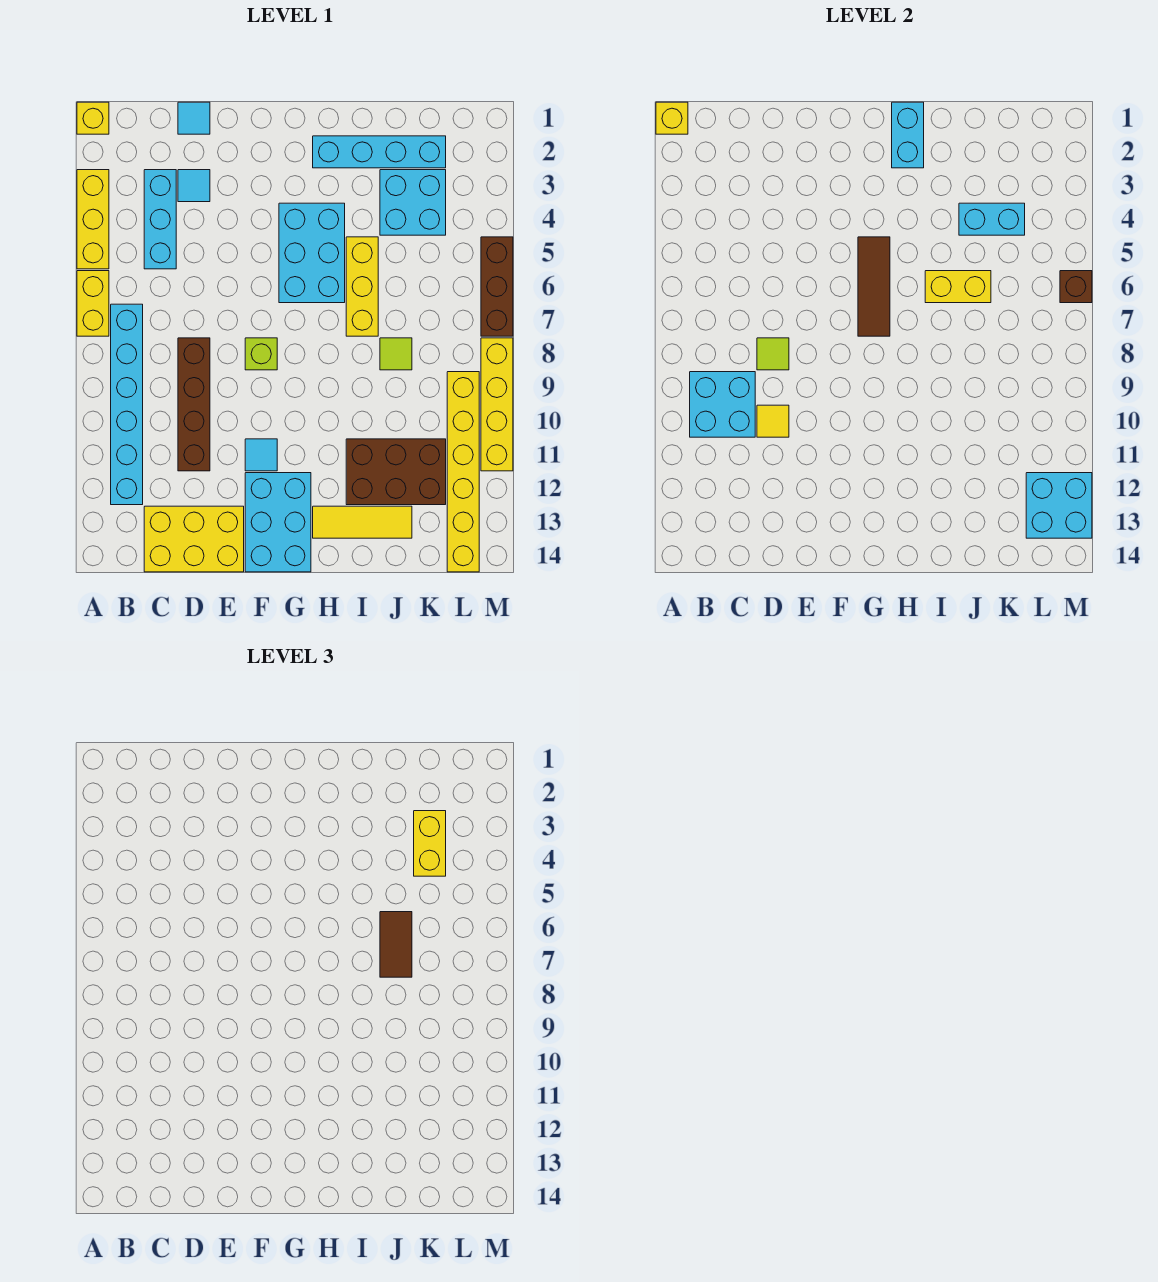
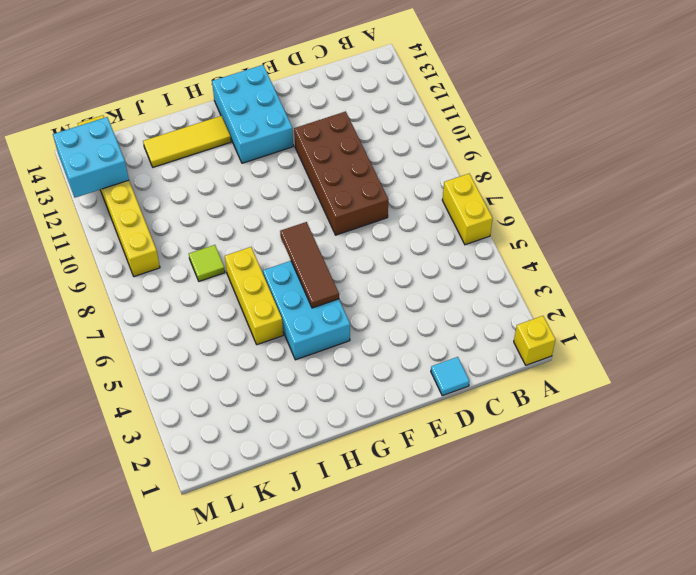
brown brick D8:E11 level 1 -> brown brick D8:D11 level 1
none -> yellow brick A3:A5 level 1
none -> cyan brick B7:B12 level 1
none -> cyan brick C3:C5 level 1
none -> yellow brick C13:E14 level 1

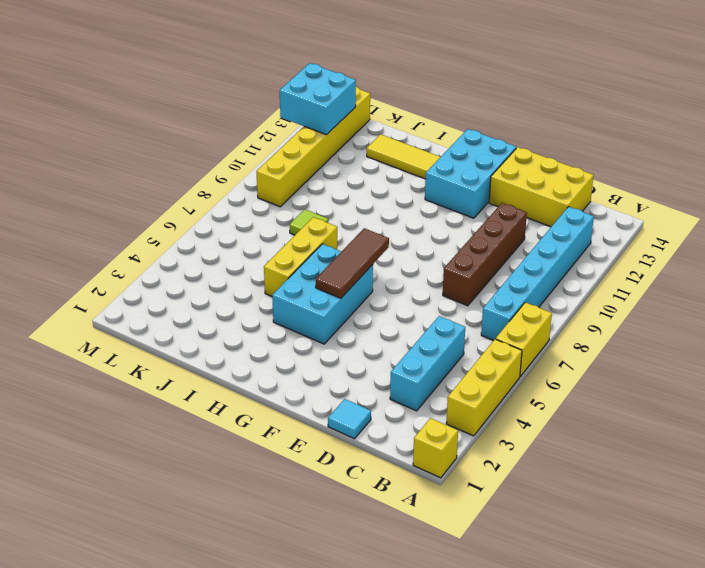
none -> cyan tile D3 level 1
none -> lime brick F8 level 1
none -> cyan tile F11 level 1
none -> cyan brick H2:K2 level 1

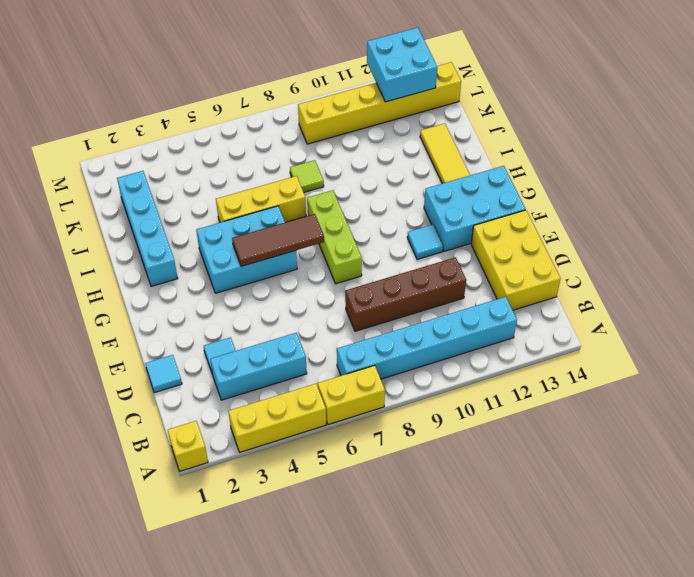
lime brick F8:H8 level 1 -> lime brick F8 level 1
none -> brown brick I11:K12 level 1
none -> cyan brick J3:K4 level 1
none -> brown brick M5:M7 level 1
none -> yellow brick M8:M11 level 1

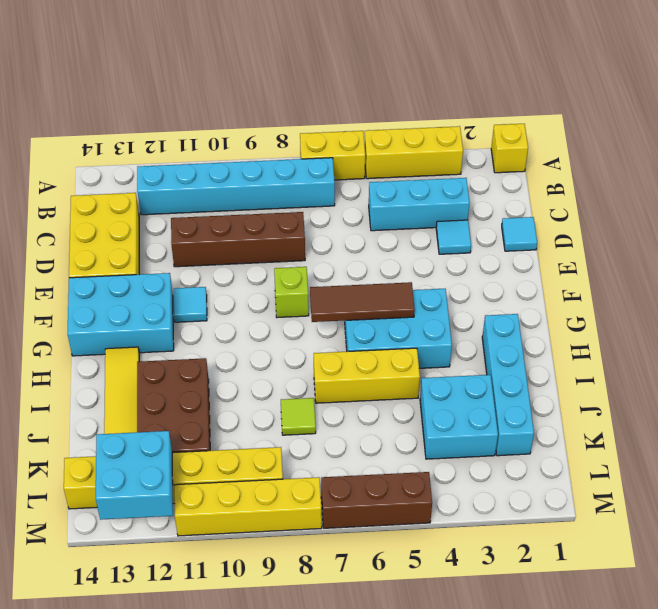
none -> yellow brick A1 level 2
none -> cyan brick B9:C10 level 2
none -> lime tile D8 level 2
none -> yellow tile D10 level 2

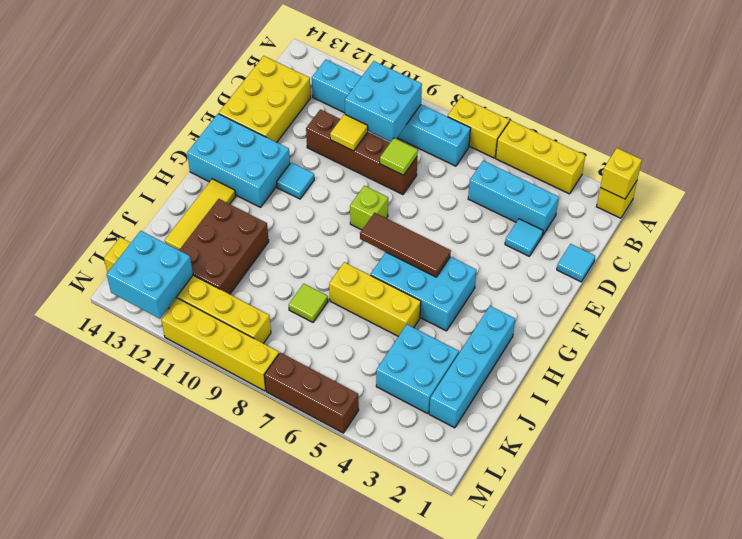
none -> cyan brick H1:H2 level 2
none -> yellow brick I6:J6 level 2
none -> cyan brick J4:K4 level 2
none -> brown brick M6 level 2

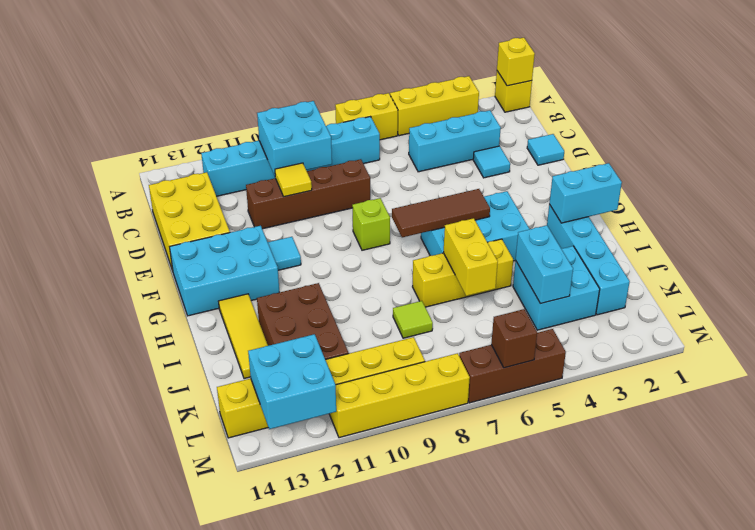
none -> lime tile D8 level 2
none -> brown tile J6:J7 level 3
none -> yellow brick K3:K4 level 3

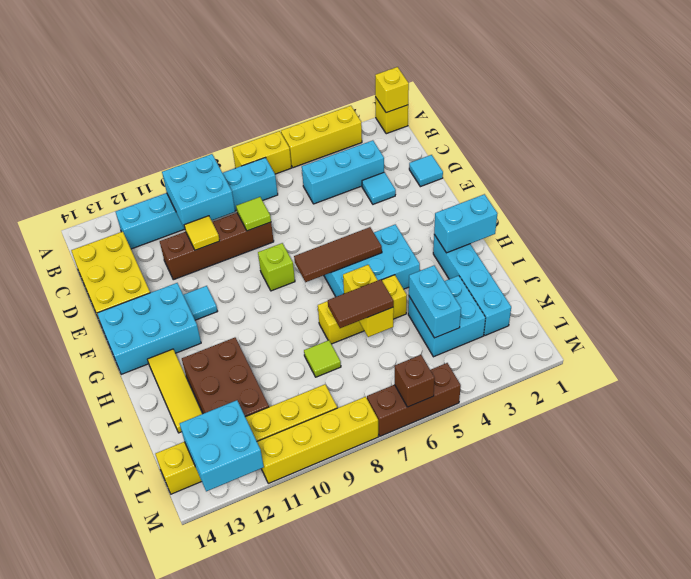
none -> yellow brick K3:K4 level 3

